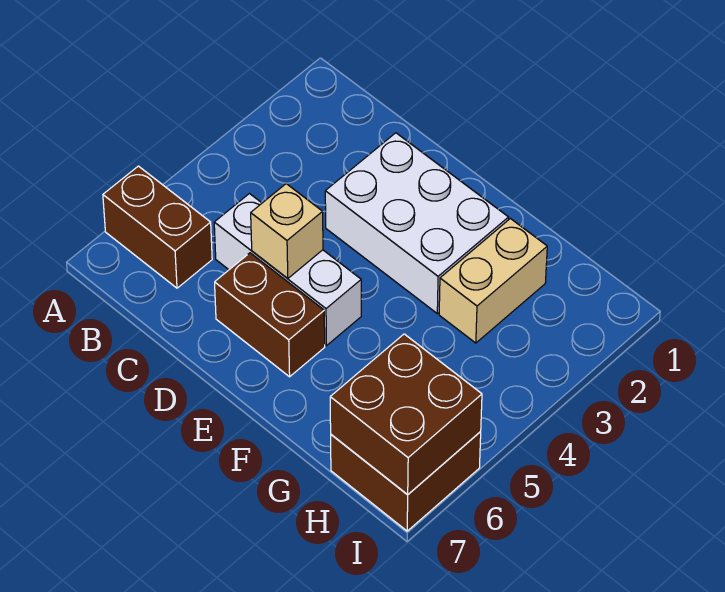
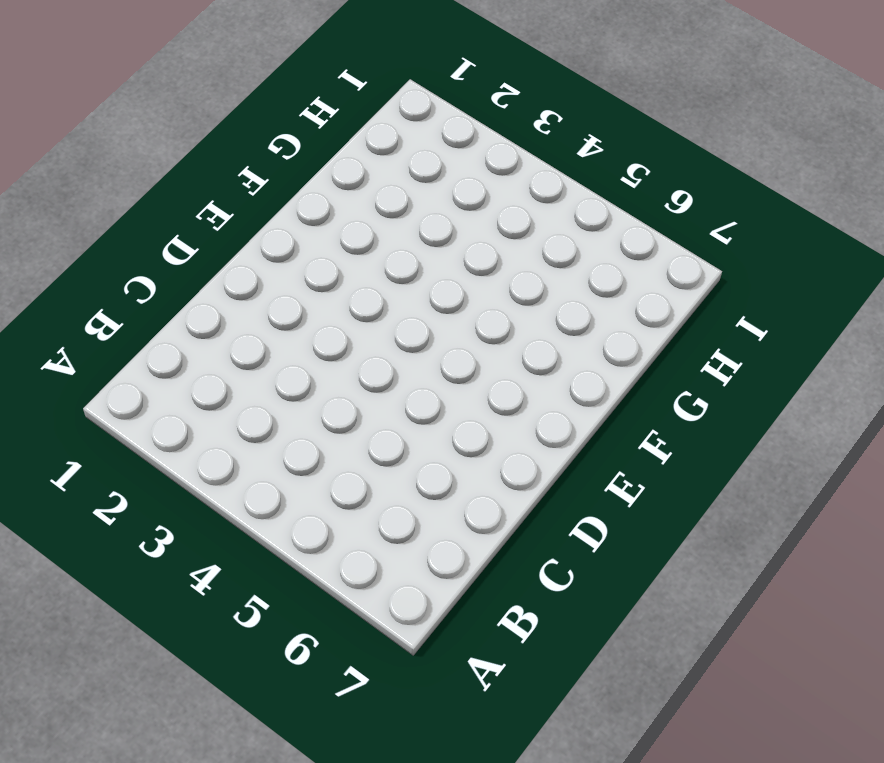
none -> brown brick A6:B6 level 1
none -> white brick C5:E5 level 1

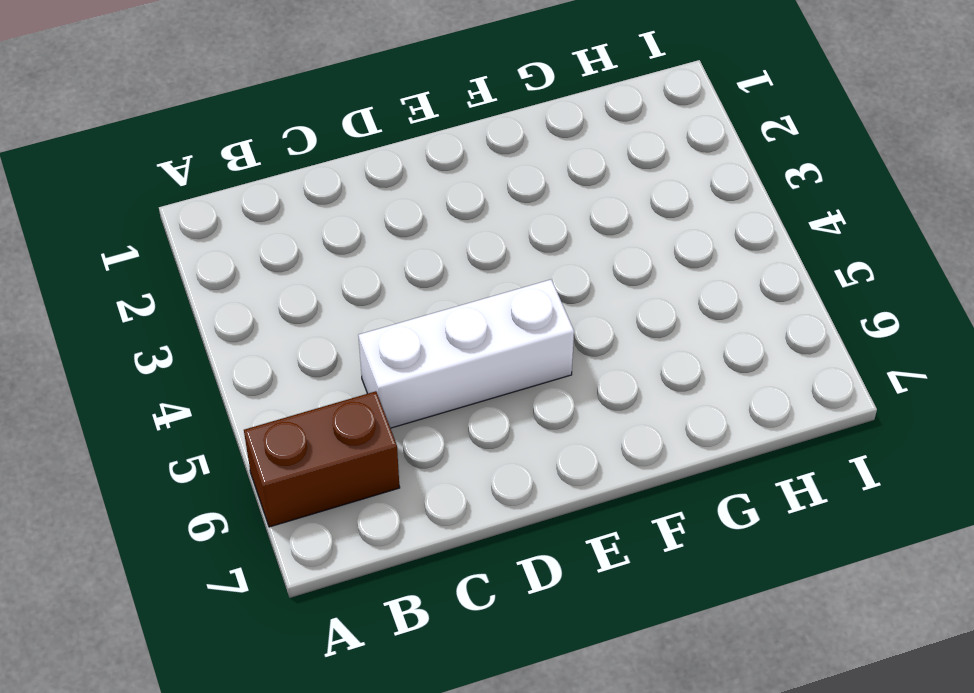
none -> white brick D2:F3 level 1
none -> brown brick D6:E6 level 1

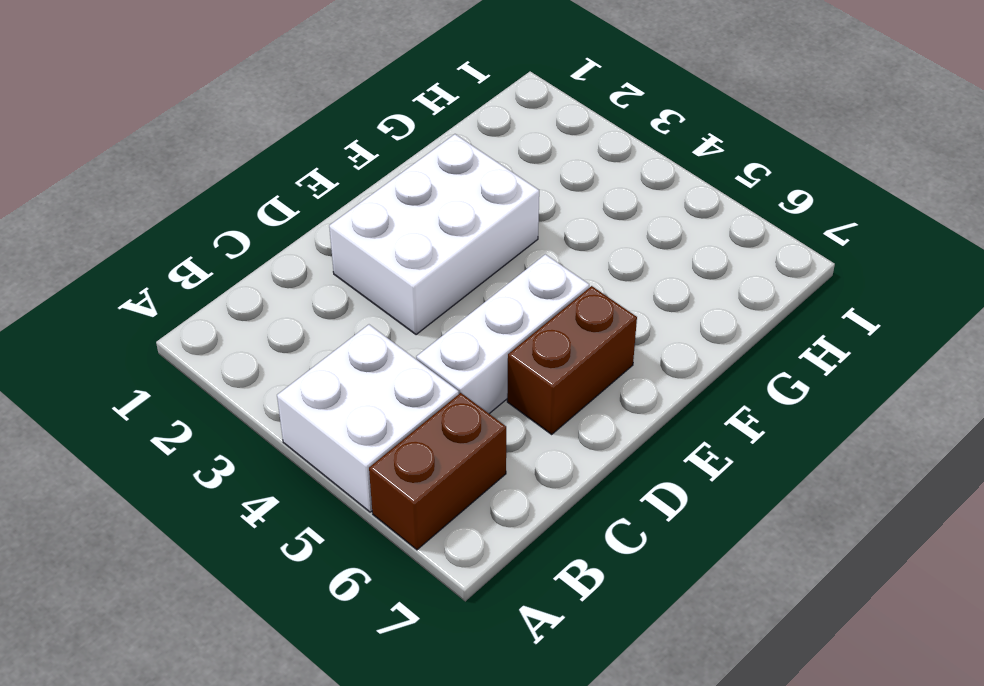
white brick A4:B5 level 1 -> none
none -> tan brick G2:G3 level 1
none -> brown brick H6:I7 level 1

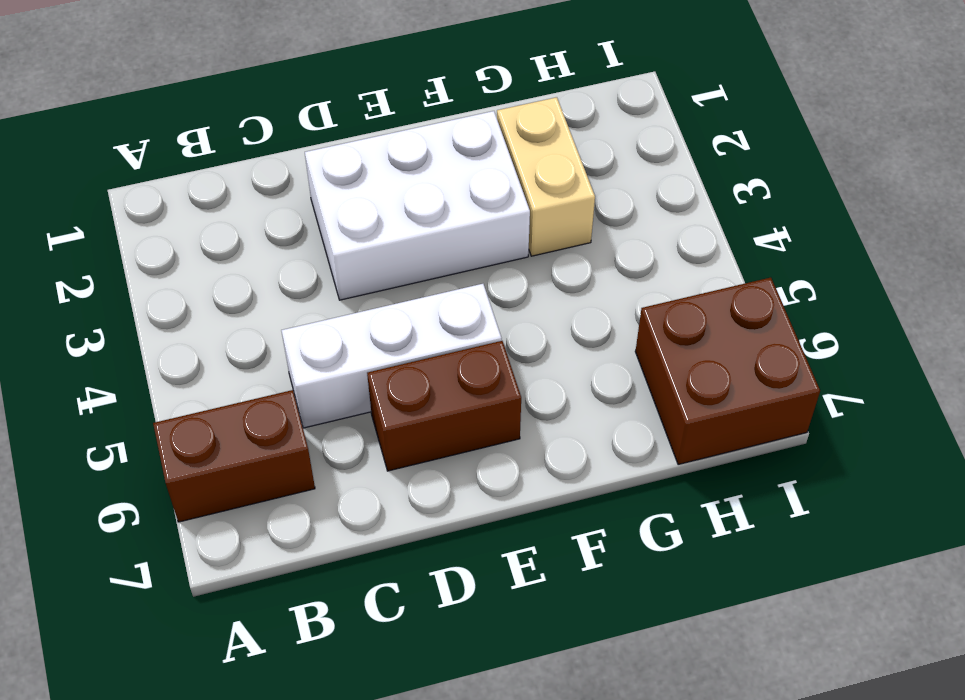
none -> tan brick D5 level 2
none -> brown brick H6:I7 level 2

